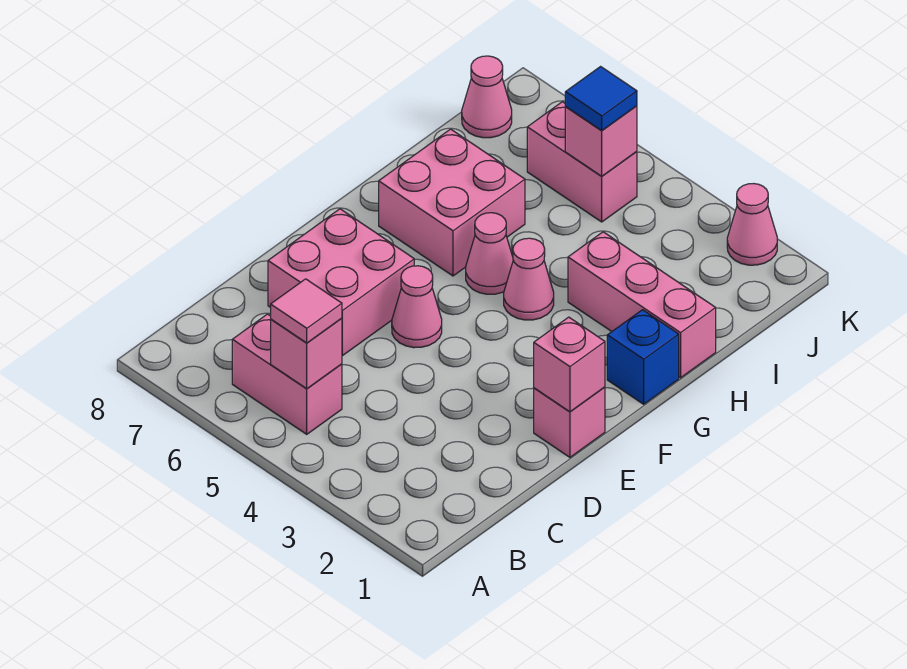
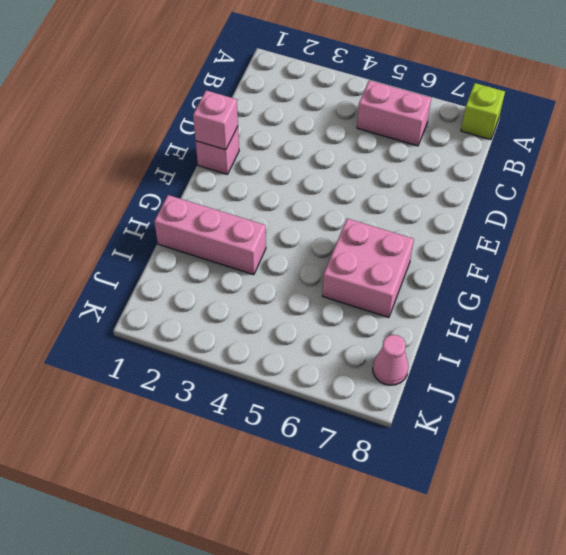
lime brick A8 level 1 -> none
none -> pink brick D6:E7 level 1
none -> pink cone E5 level 1
none -> blue brick G1 level 1

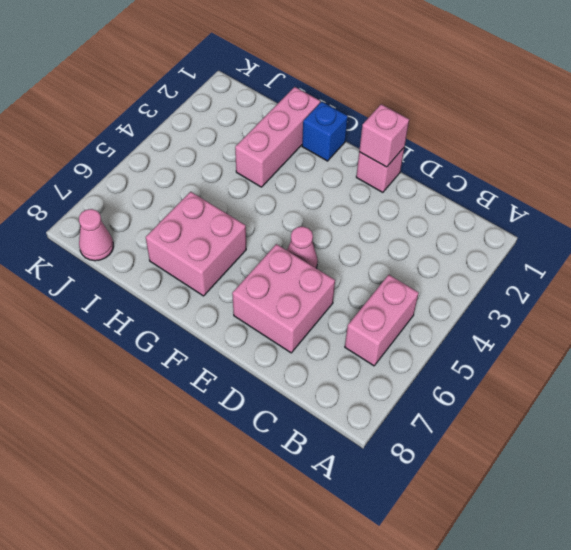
none -> pink cone G4 level 1
none -> pink cone G5 level 1
none -> pink brick J5:J6 level 1

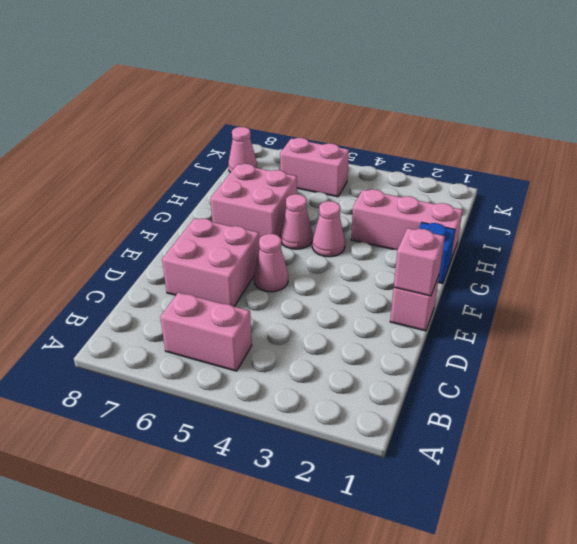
none -> pink cone K2 level 1
none -> pink brick B5 level 2
none -> pink brick J5 level 2

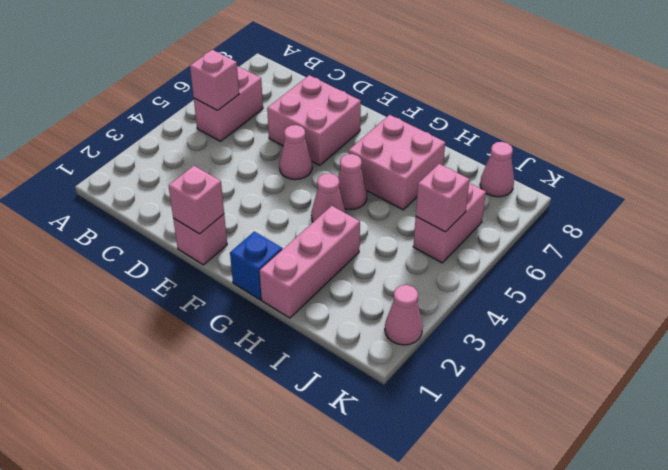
none -> pink tile B5 level 3
none -> blue tile J5 level 3

